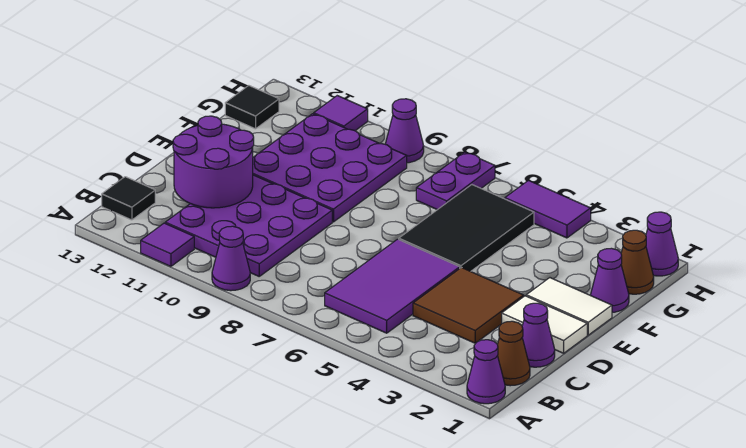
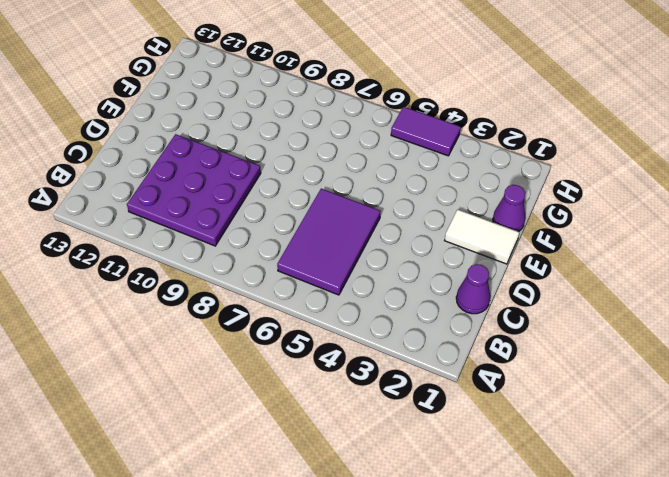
none -> purple cone A1 level 1
none -> purple cone A9 level 1
none -> purple tile A11 level 1

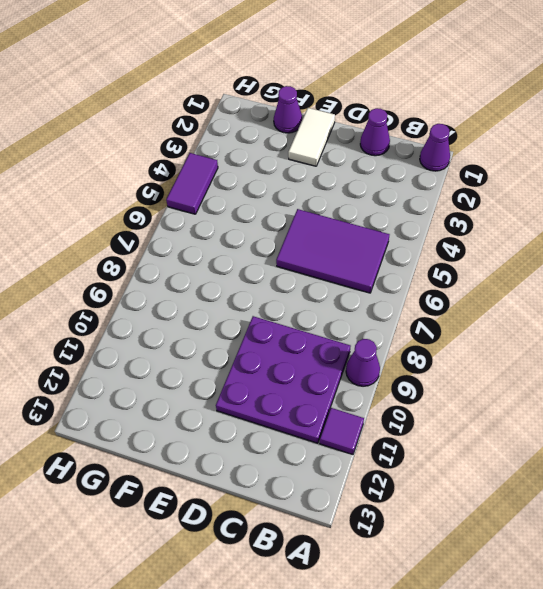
none -> brown cone B1 level 1
none -> black tile B13 level 1
none -> brown tile C3:D4 level 1

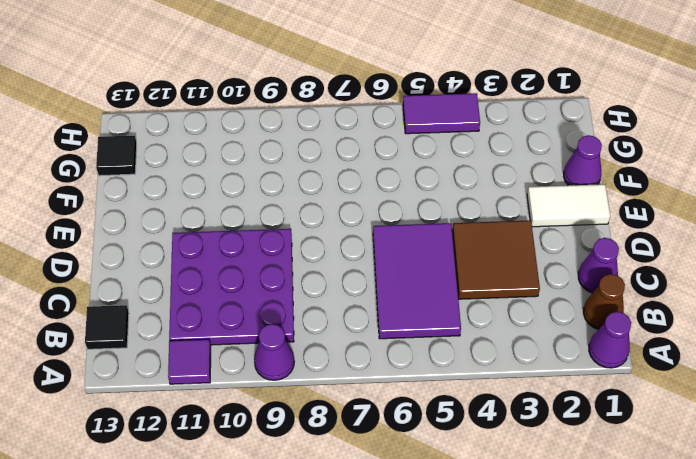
none -> white tile D1:D2 level 1
none -> black tile E5:G6 level 1
none -> purple plate E9:G11 level 1

